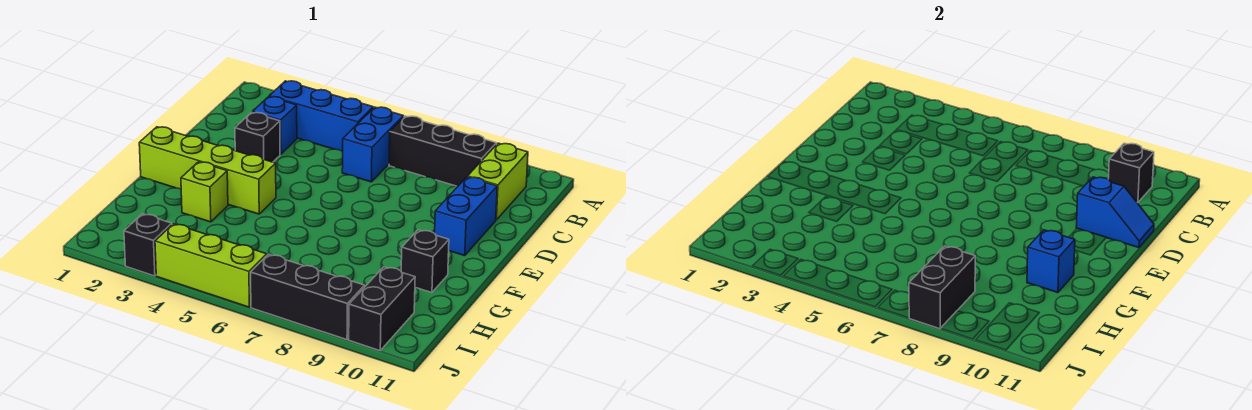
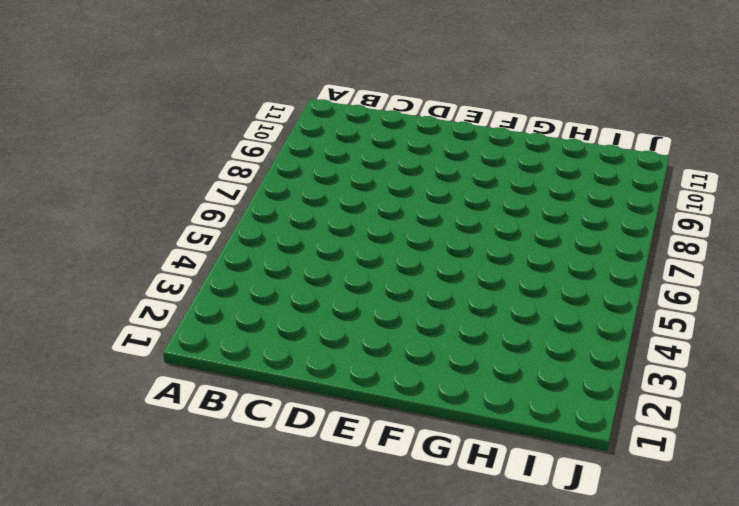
none -> blue brick B3:B5 level 1
none -> blue brick B6:C6 level 1
none -> black brick B7:B9 level 1

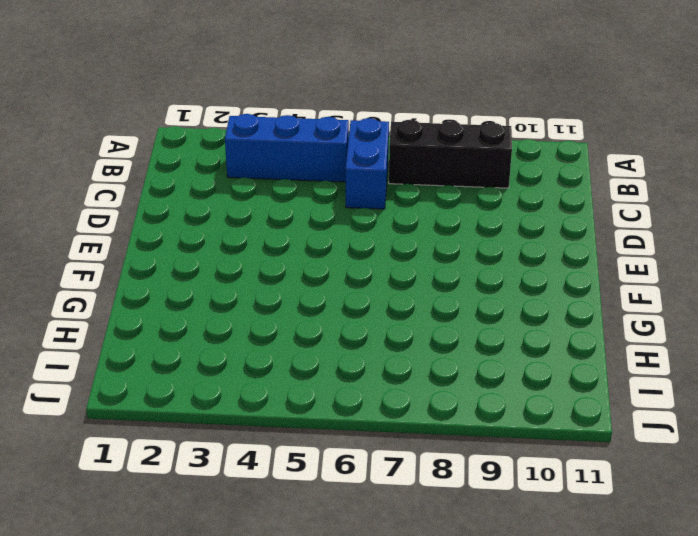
none -> lime brick B10:C10 level 1
none -> blue brick C3 level 1
none -> black brick D3 level 1

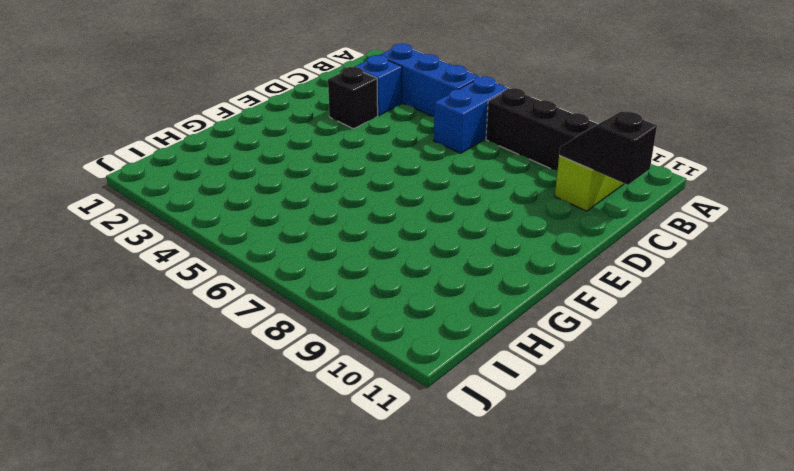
black slope C10:C11 level 2 top 11 -> none
none -> blue brick D10:E10 level 1
none -> lime brick F1:F4 level 1
none -> lime brick G3 level 1

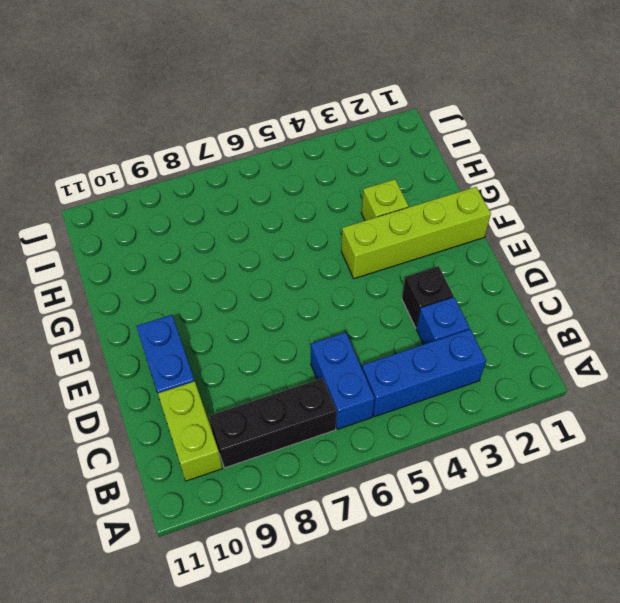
none -> black brick G10 level 1
none -> black brick I10:J10 level 1
none -> black brick J3 level 1

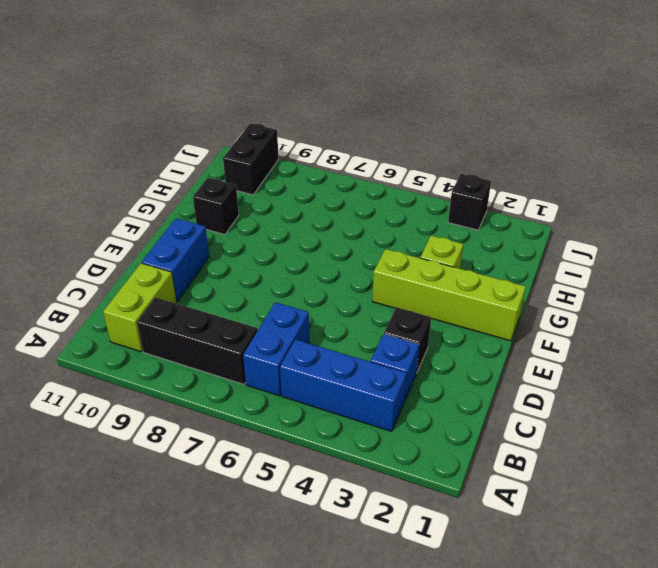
none -> lime brick J4:J6 level 1
none -> black brick J7:J9 level 1
none -> black brick B10 level 2

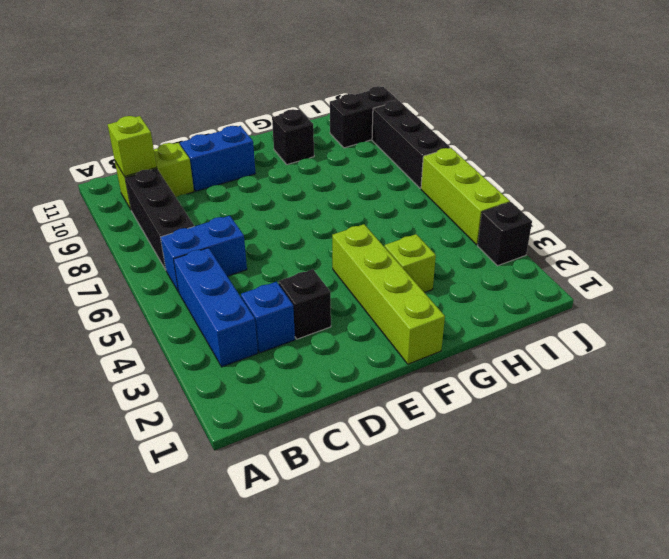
lime brick B10 level 2 -> black brick B10 level 2
none -> blue slope D10:D11 level 2 top 10
none -> blue brick G10 level 2
none -> black brick I8:J8 level 2

